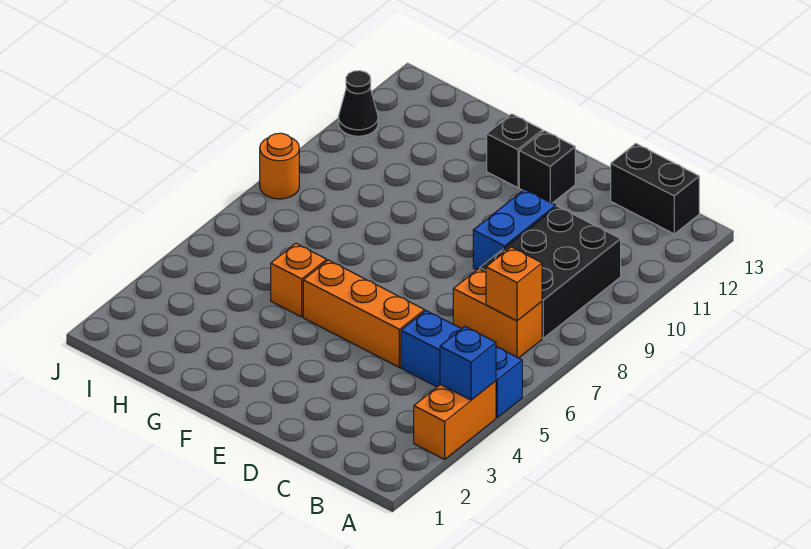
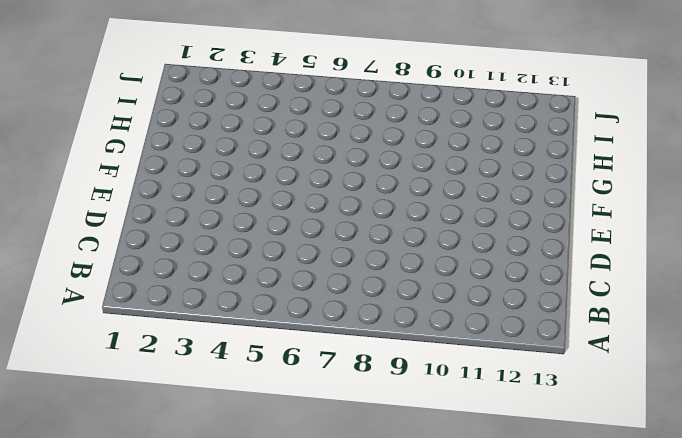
none -> orange brick A3:A4 level 1
none -> blue brick A5:C5 level 1
none -> orange brick B7:C7 level 1

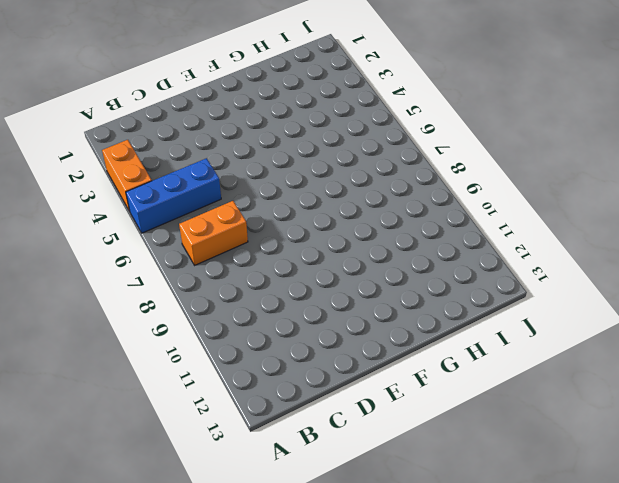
none -> black brick B8:C10 level 1
none -> black brick B13:C13 level 1
none -> orange brick D5:F5 level 1

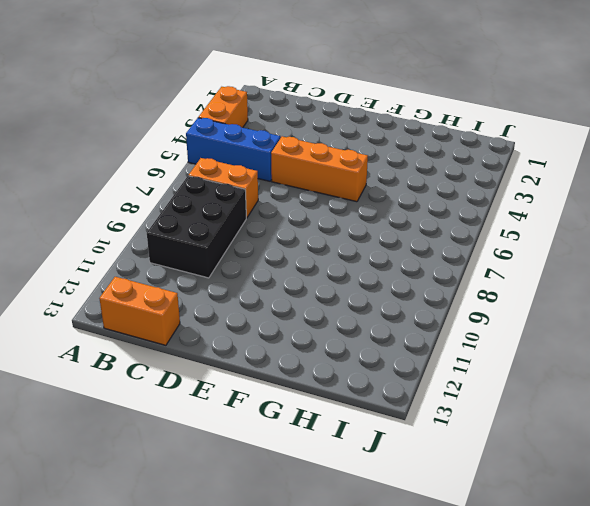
orange brick B13:C13 level 1 -> black brick B13:C13 level 1
none -> blue brick D9:D10 level 1
none -> black brick E12 level 1
none -> black brick F12 level 1

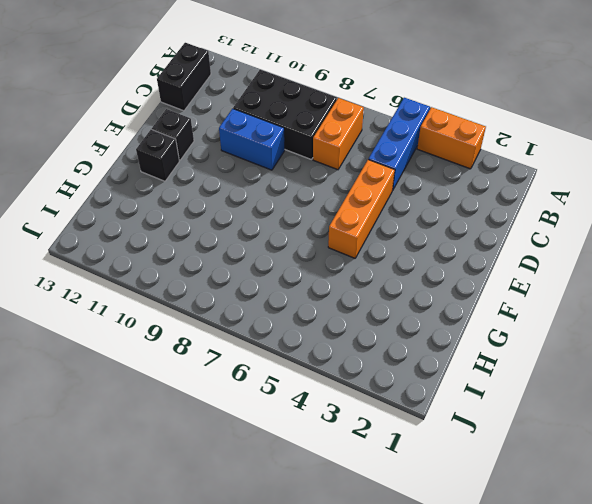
none -> orange brick G5 level 1
none -> orange round brick J8 level 1
none -> black cone J11 level 1

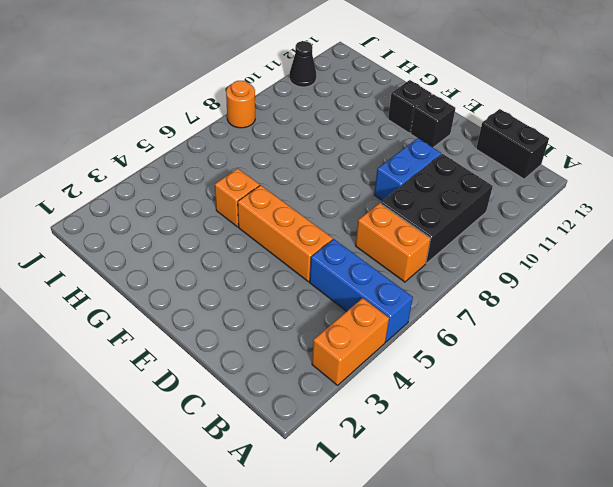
none -> blue brick A4 level 2
none -> orange brick B7 level 2

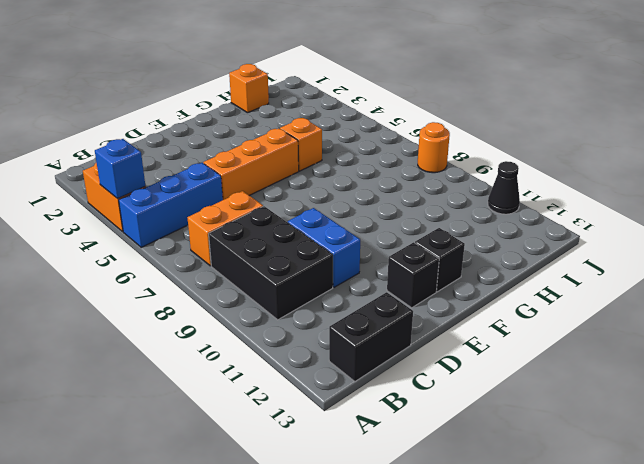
orange brick H1 level 1 -> orange brick B7 level 2

